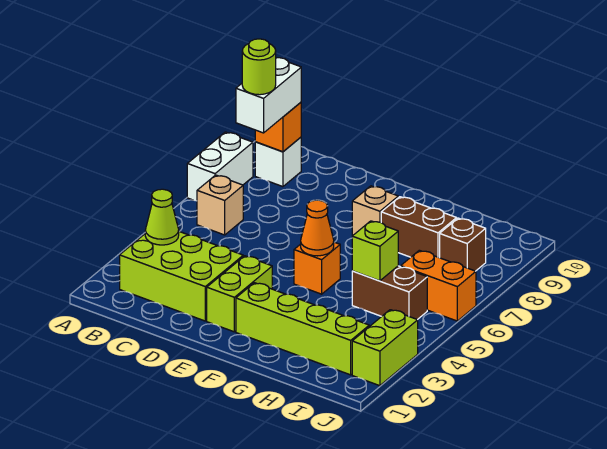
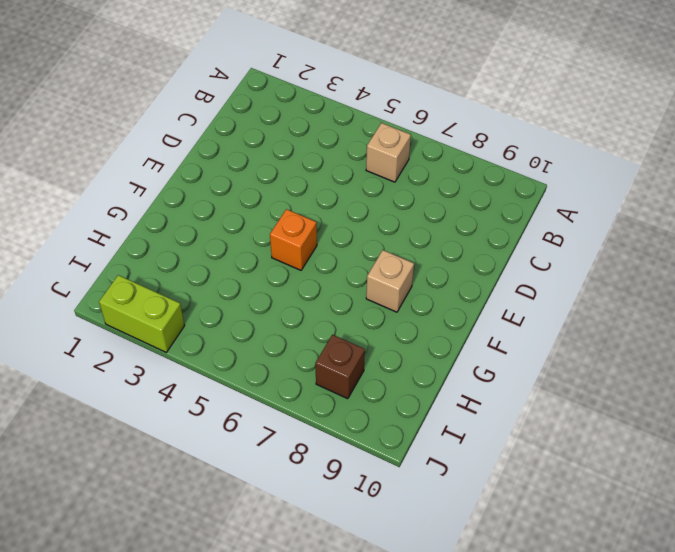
none -> white brick A7:A8 level 1
none -> lime brick B2:D3 level 1
none -> white brick B9 level 1

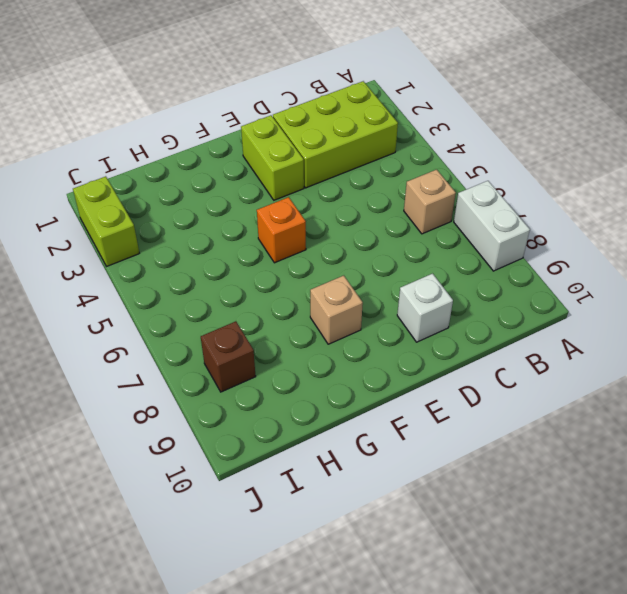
white brick D9 level 1 -> white brick B9 level 1
none -> lime brick F2:I2 level 1
none -> brown brick G8:H8 level 1
none -> brown brick H5:I5 level 1

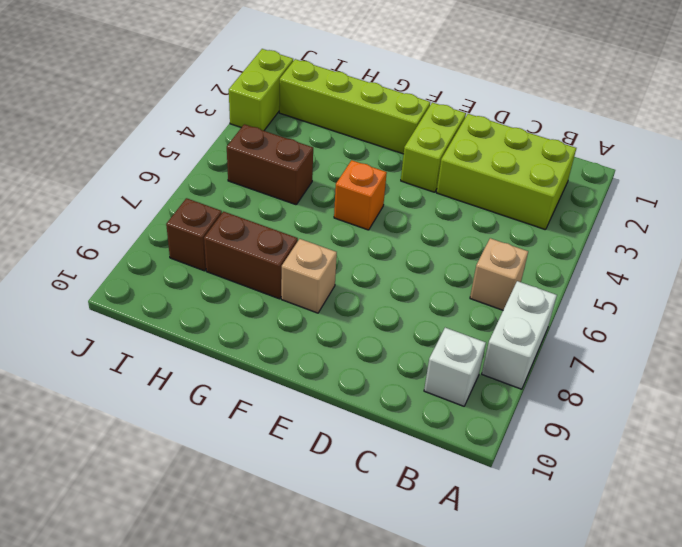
none -> orange brick I6:J6 level 1
none -> lime cone B3 level 2
none -> orange brick B9 level 2

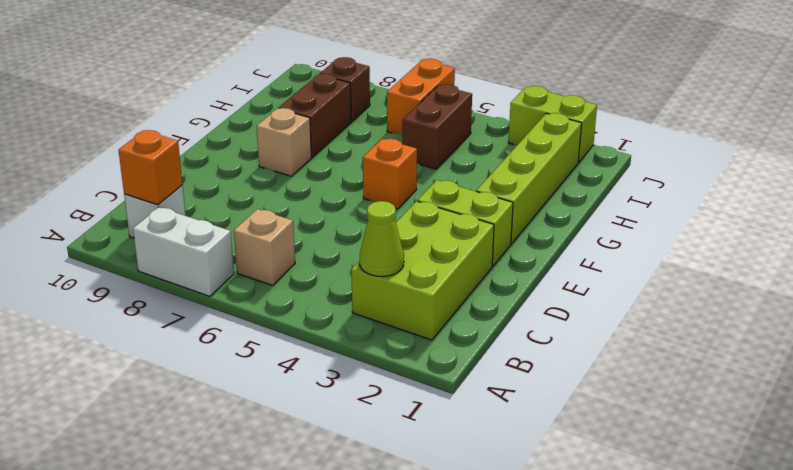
none -> orange cone F5 level 2
none -> lime brick H5 level 2
none -> white brick B8:B9 level 3

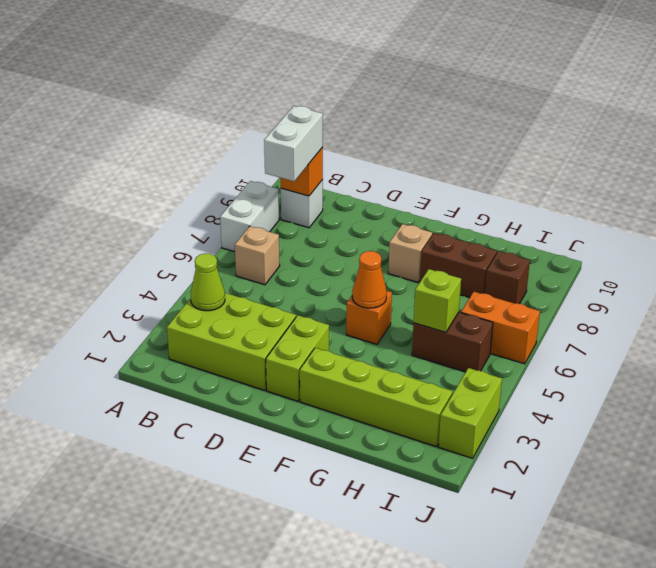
none -> lime round brick B8 level 4

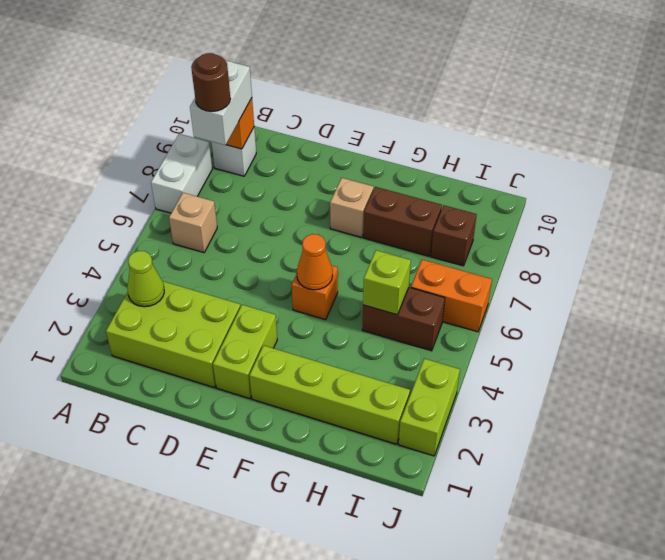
brown round brick B8 level 4 -> lime round brick B8 level 4

